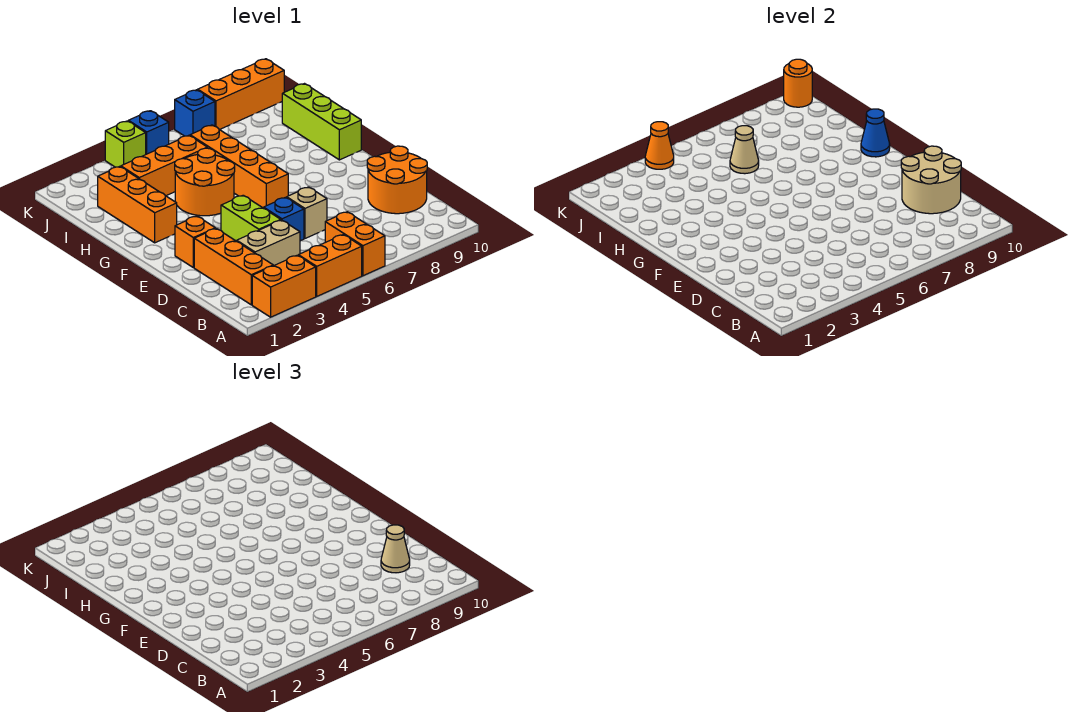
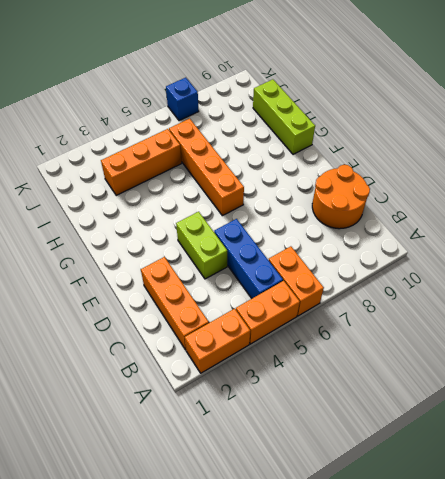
blue brick B5:D5 level 1 -> blue brick D5 level 1
none -> tan brick C3:C4 level 1
none -> tan brick D6 level 1
none -> orange brick E2 level 1

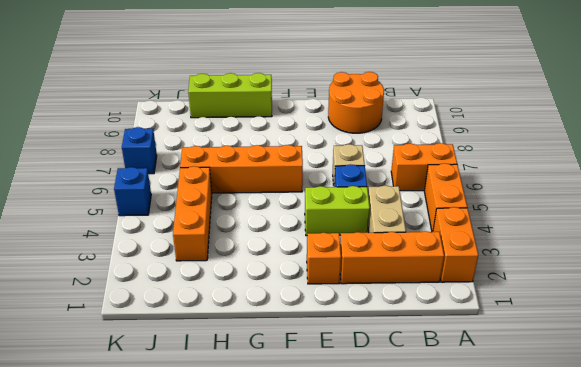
none -> orange brick G2:I2 level 1
none -> orange round brick G4:H5 level 1
none -> lime brick K4 level 1

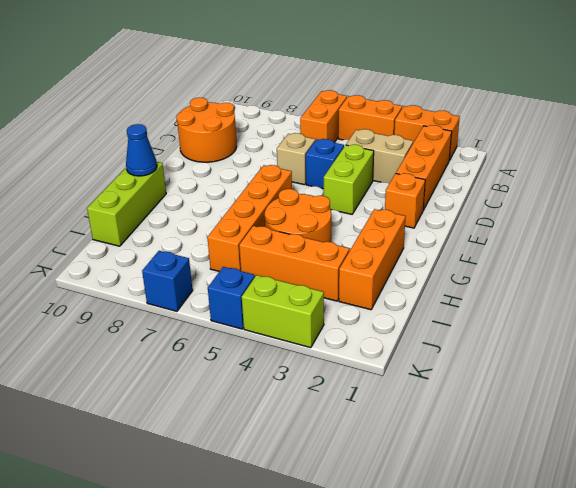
lime brick K3:K4 level 1 -> lime brick K4 level 1
none -> orange brick K8:K10 level 1
none -> tan round brick C9:D10 level 2
none -> tan cone I6 level 2

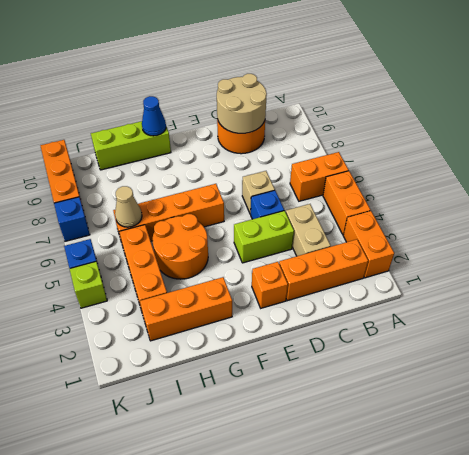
none -> orange cone K4 level 2
none -> orange round brick K10 level 2
none -> tan cone C9 level 3

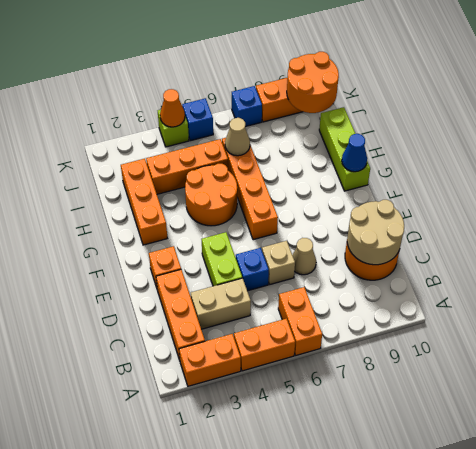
tan cone D7 level 1 -> tan cone C9 level 3
orange round brick J9:K10 level 2 -> orange round brick K10 level 2

